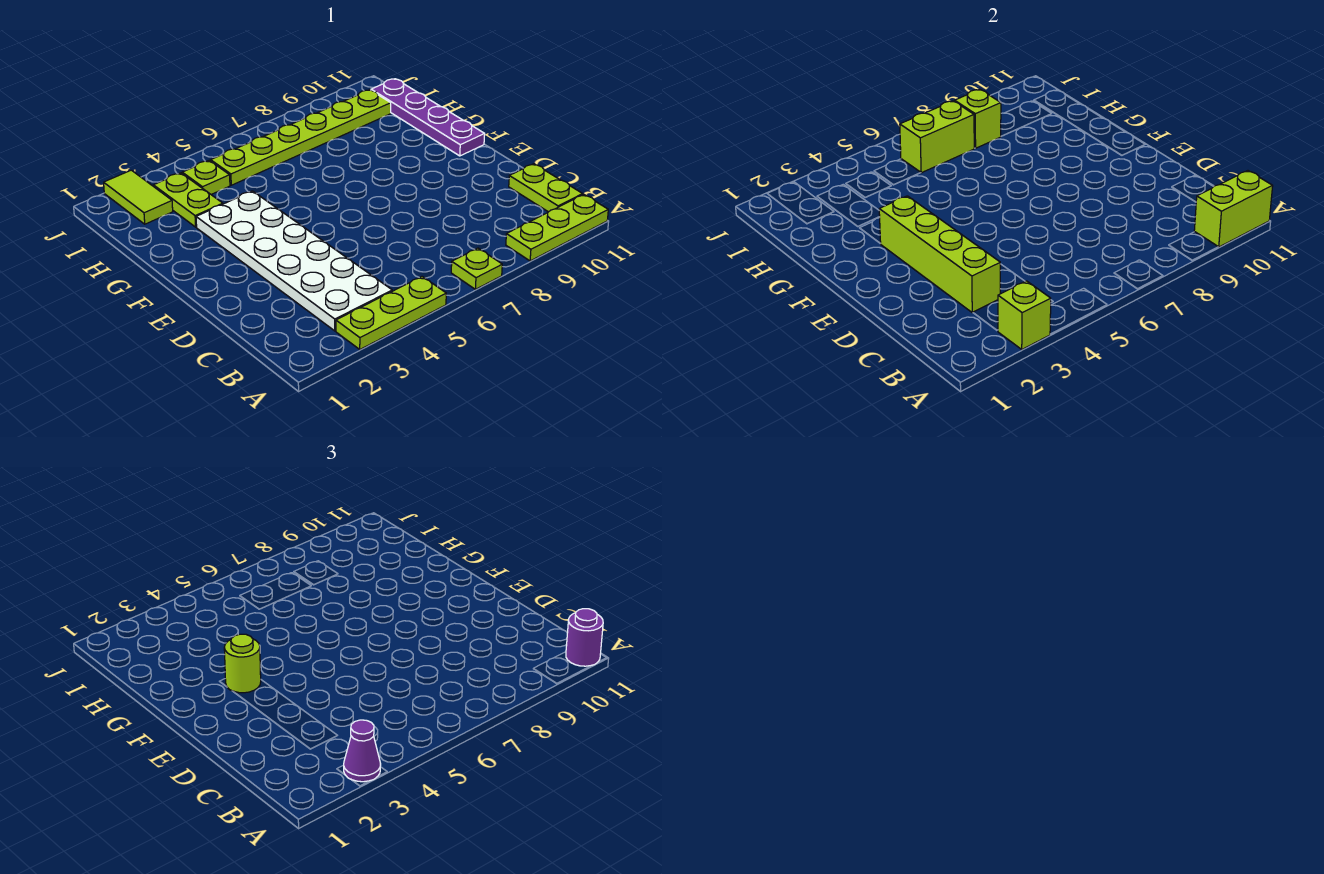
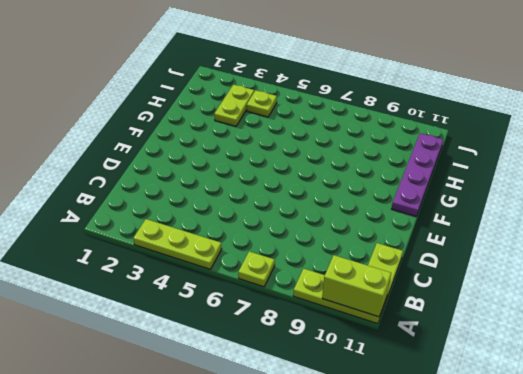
none -> white plate B3:G4 level 1
none -> lime tile I2:J2 level 1
none -> lime plate I5:I10 level 1

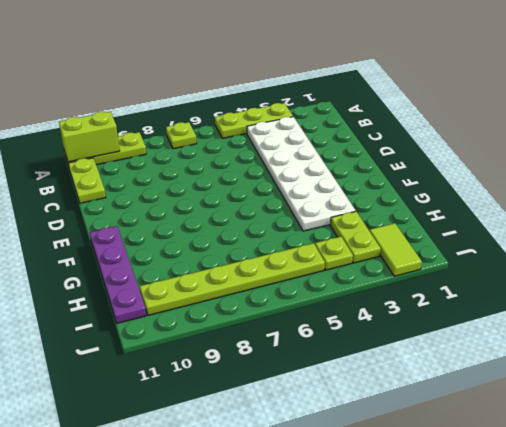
none -> lime brick A3 level 2
none -> lime brick C3:F3 level 2
none -> lime brick I6:I7 level 2

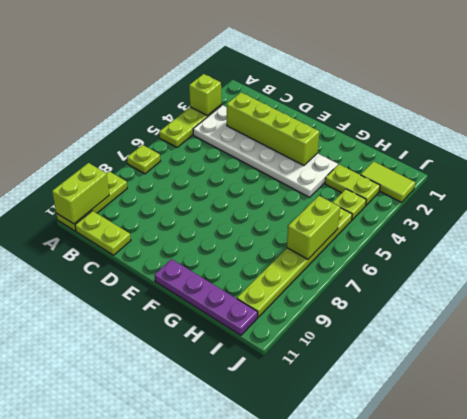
none -> lime brick I8 level 2
none -> purple cone A3 level 3
none -> purple round brick A11 level 3

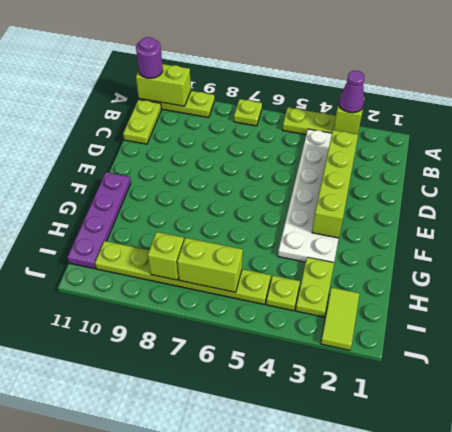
none -> lime round brick F3 level 3

